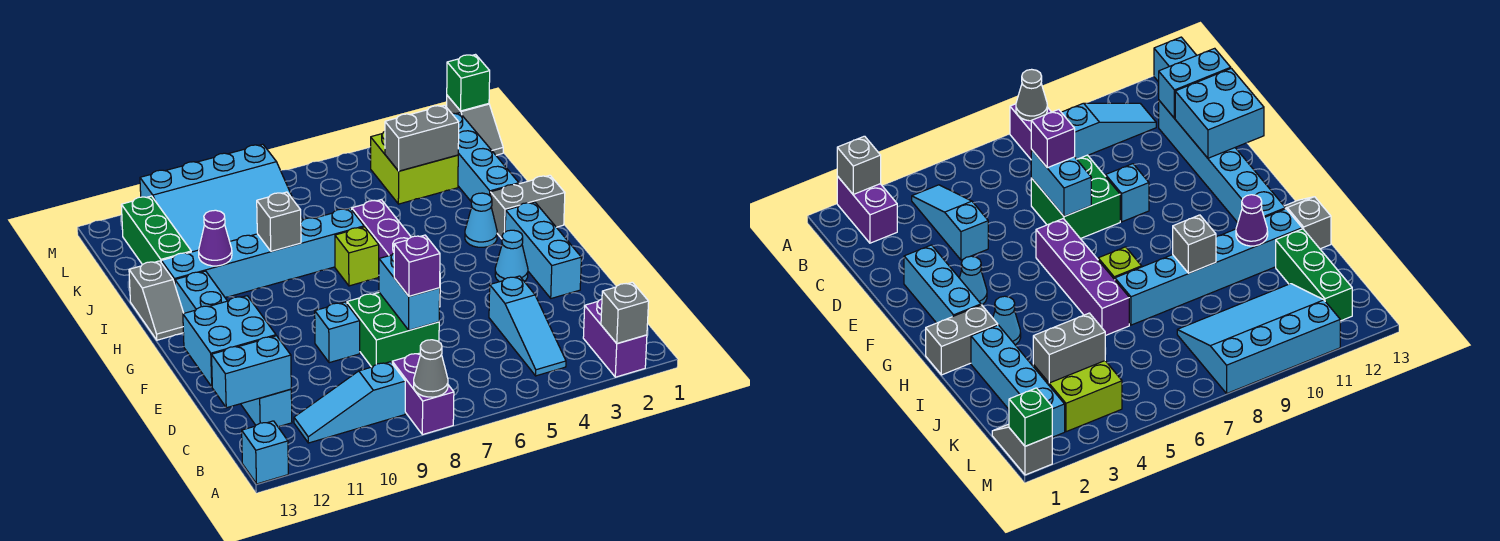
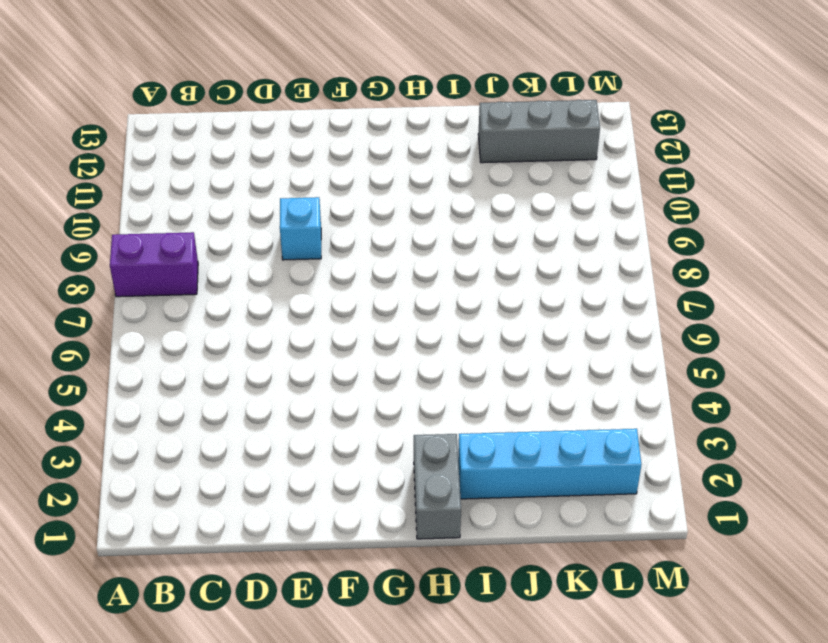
grey brick J12:L12 level 1 -> green brick J12:L12 level 1
none -> purple brick A2:B2 level 1
none -> cyan brick A13 level 1
none -> cyan slope B4:D4 level 1 top D
none -> cyan slope B9:B11 level 1 top 9

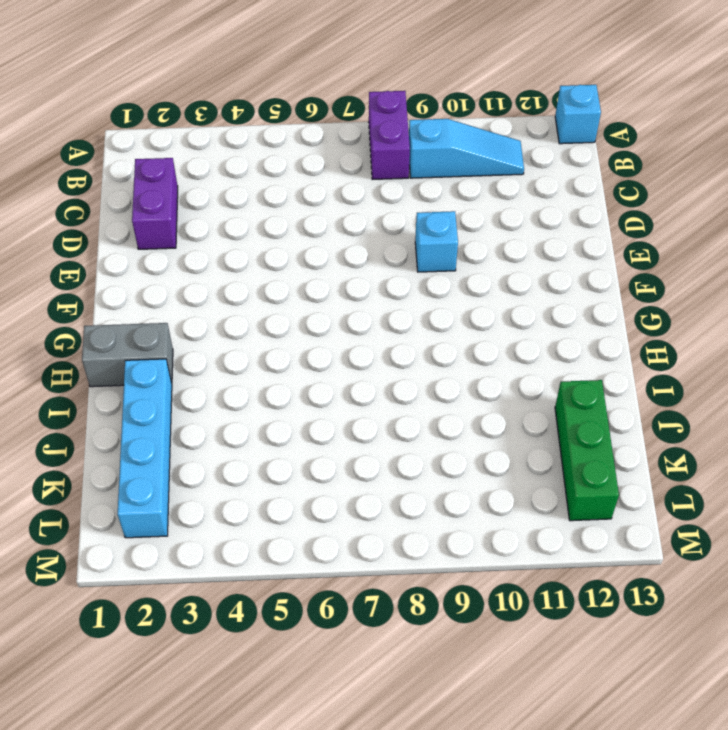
purple brick C2:D2 level 1 -> purple brick A2:B2 level 1
none -> cyan slope B4:D4 level 1 top D
none -> cyan brick C12:H12 level 1
none -> green brick D7:E8 level 1
none -> cyan brick E2:G2 level 1

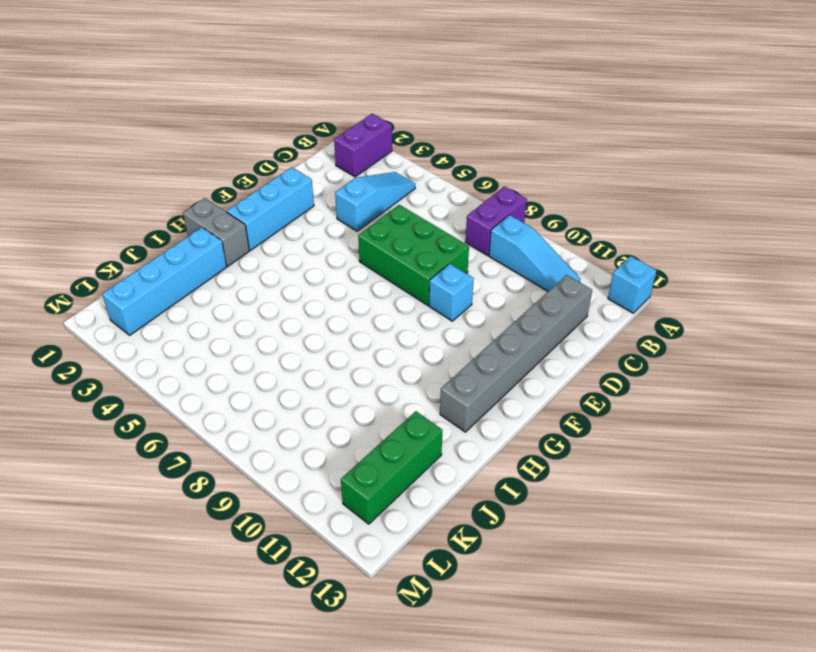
grey brick C12:H12 level 1 -> cyan brick C12:H12 level 1
green brick D6:E8 level 1 -> green brick D7:E8 level 1
none -> cyan cone F3 level 1
none -> purple brick F6:I6 level 1
none -> cyan cone H3 level 1
none -> lime brick H7 level 1

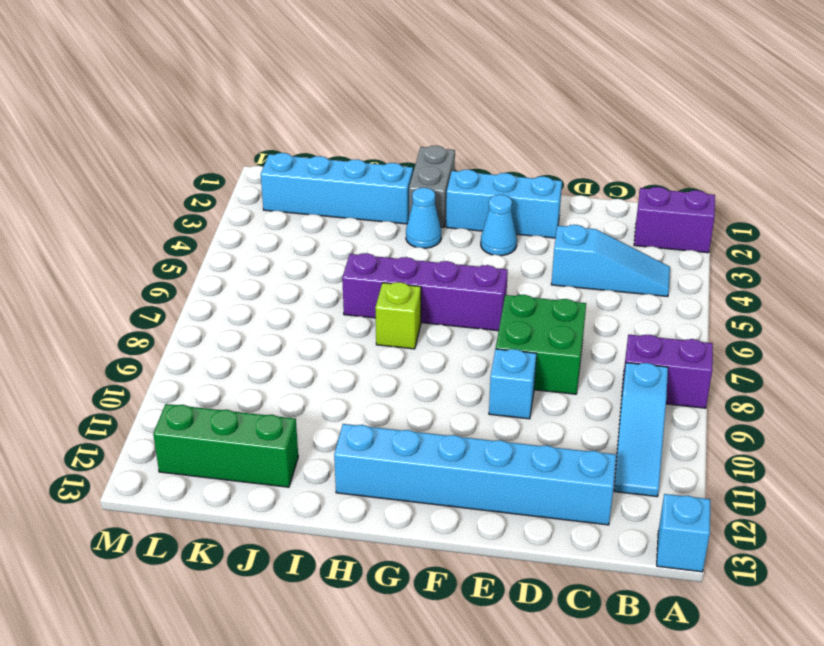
none -> grey slope H13:I13 level 1 top I
none -> cyan brick I7:I12 level 1
none -> lime brick K3:L4 level 1
none -> cyan slope K8:M11 level 1 top M

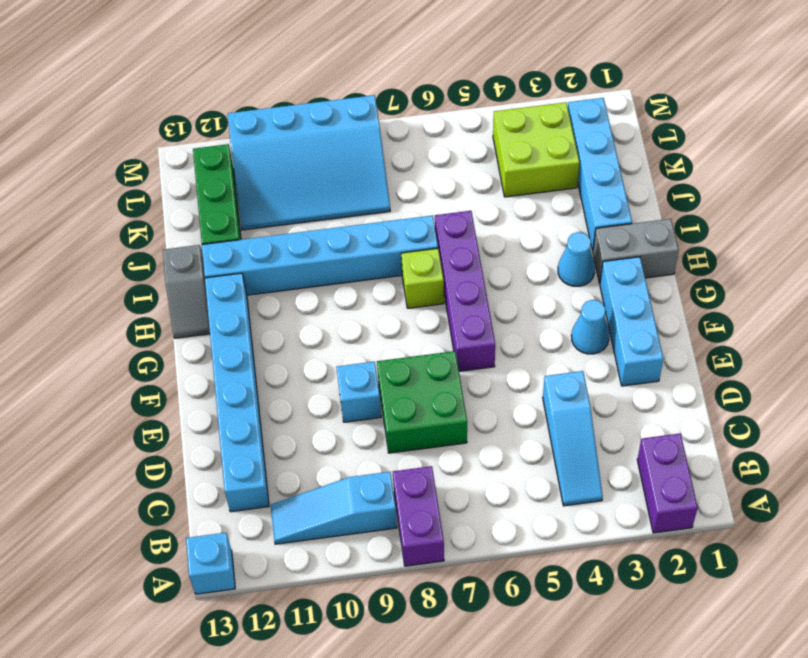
none -> grey slope L1:M1 level 1 top M
none -> grey brick A2 level 2
none -> grey cone A8 level 2
none -> cyan brick C12:C13 level 2

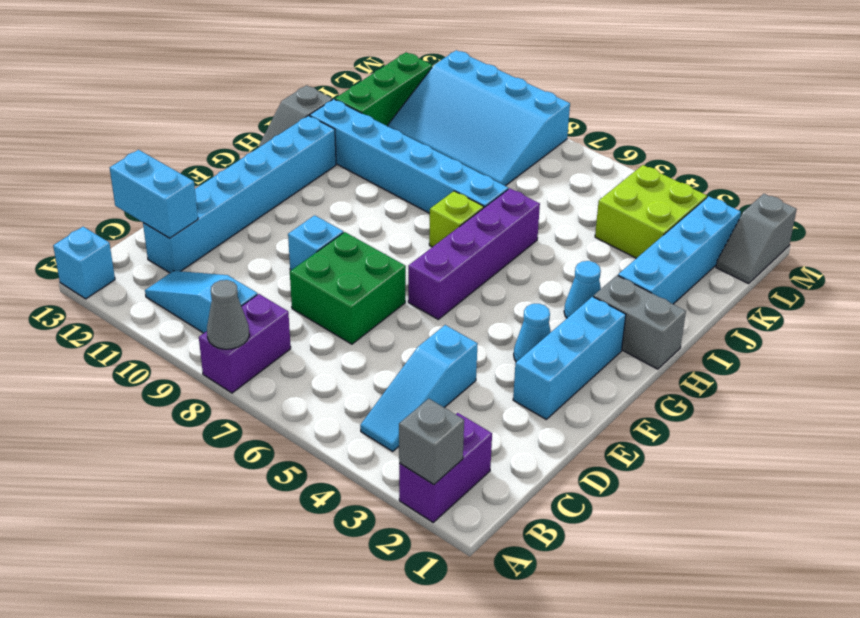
none -> cyan brick D7:E7 level 2
none -> cyan brick D12:E13 level 2
none -> grey brick I9 level 2
none -> purple cone I11 level 2

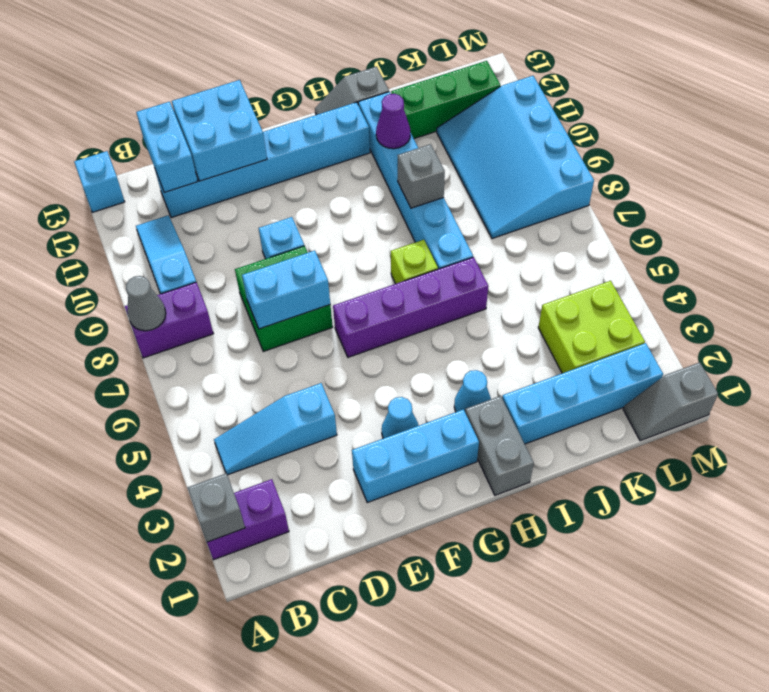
none -> grey brick K3:K4 level 2
none -> green brick M1 level 2
none -> purple brick D7 level 3

